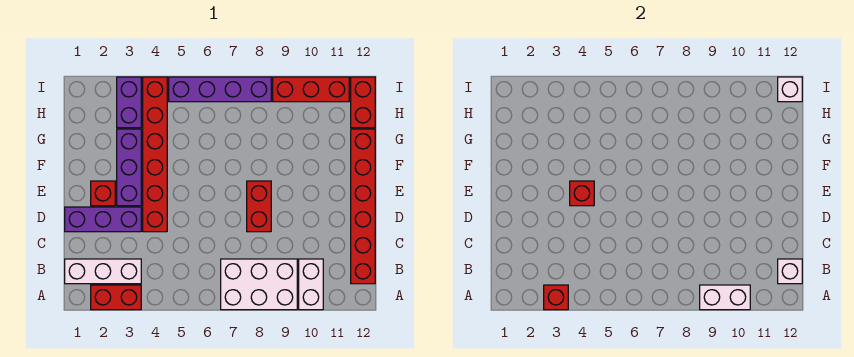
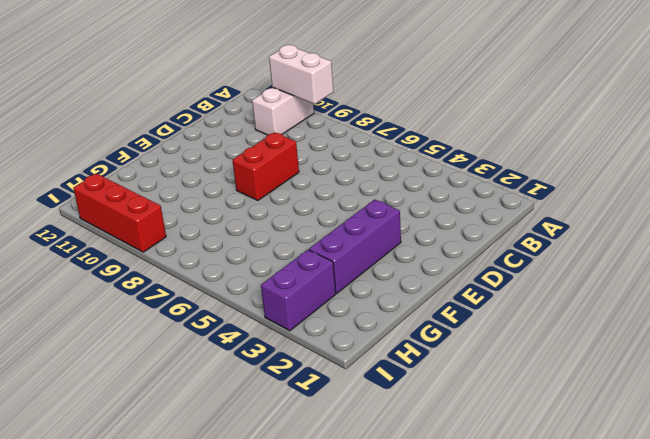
none -> red brick A2:A3 level 1
none -> white brick A7:B9 level 1
none -> white brick B1:B3 level 1

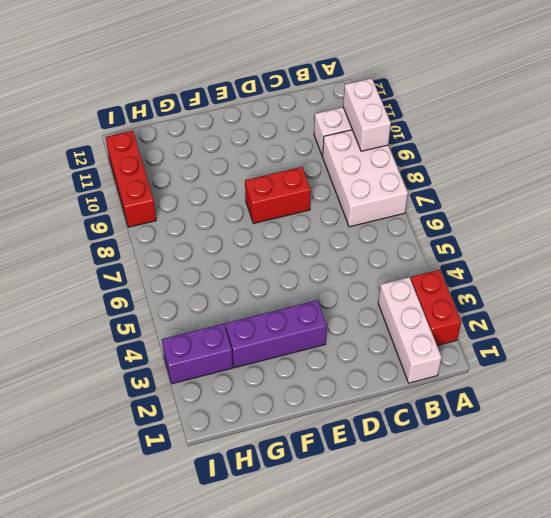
none -> red brick B12:G12 level 1
none -> purple brick D1:D3 level 1
none -> red brick D4:I4 level 1

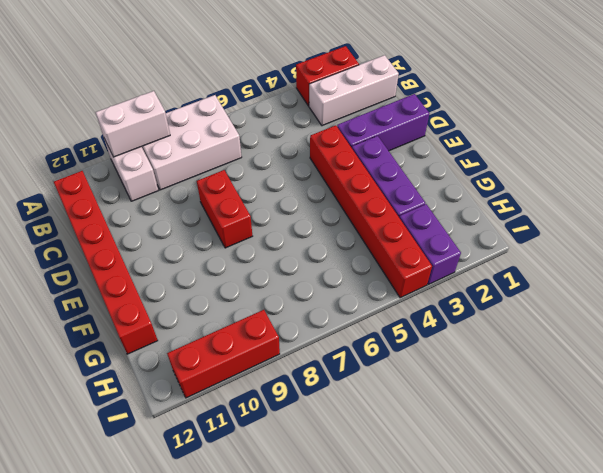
none -> red brick E2 level 1
none -> red brick H12:I12 level 1
none -> purple brick I5:I8 level 1

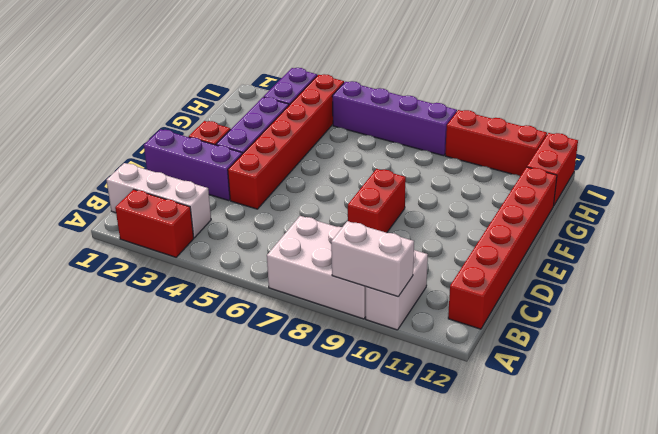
none -> red brick A3 level 2
none -> white brick B12 level 2
none -> red brick E4 level 2

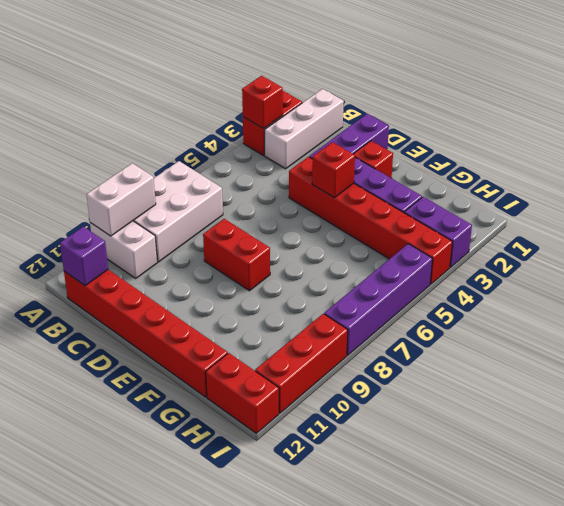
purple brick B12 level 2 -> white brick B12 level 2
none -> white brick I12 level 2

